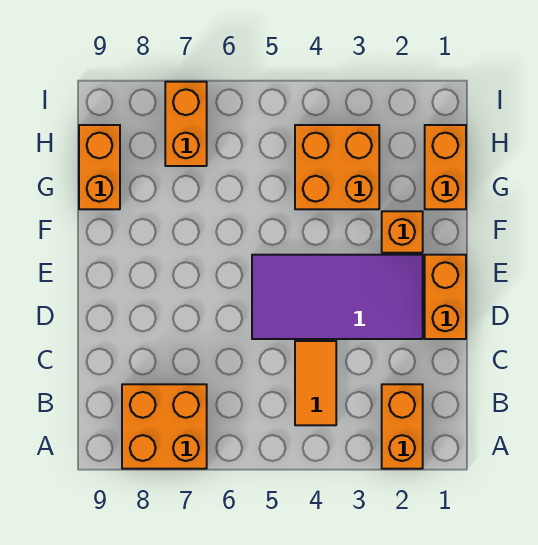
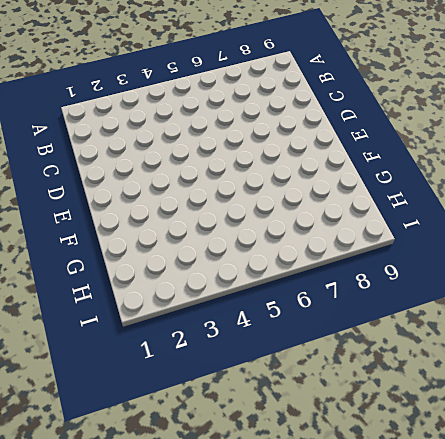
none -> orange brick A2:B2 level 1
none -> orange brick A7:B8 level 1

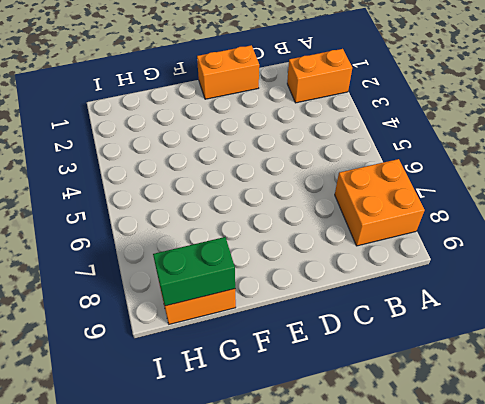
green brick G9:H9 level 2 -> none
none -> orange tile B4:C4 level 1
none -> purple tile D2:E5 level 1

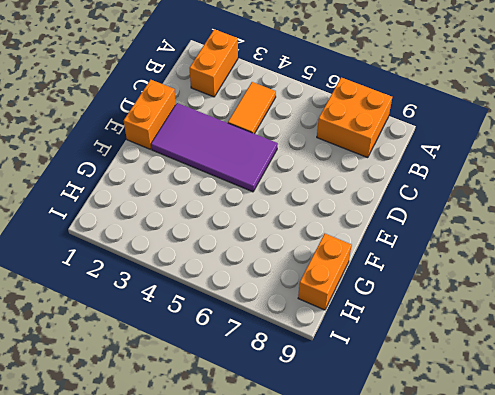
none -> orange brick F2 level 1
none -> orange brick G1:H1 level 1

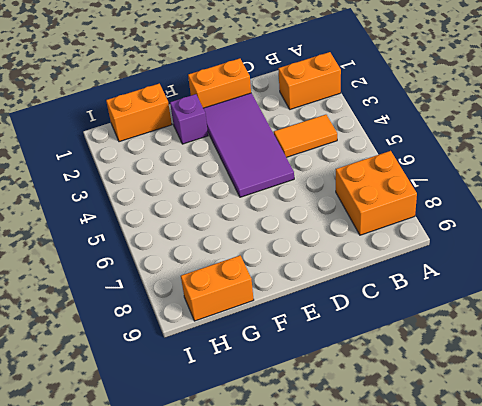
purple brick F2 level 1 -> orange brick F2 level 1
none -> orange brick G3:H4 level 1
none -> orange brick H7:I7 level 1

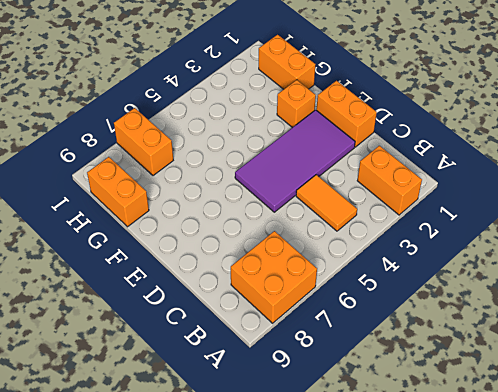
none -> orange brick G3:H4 level 1

